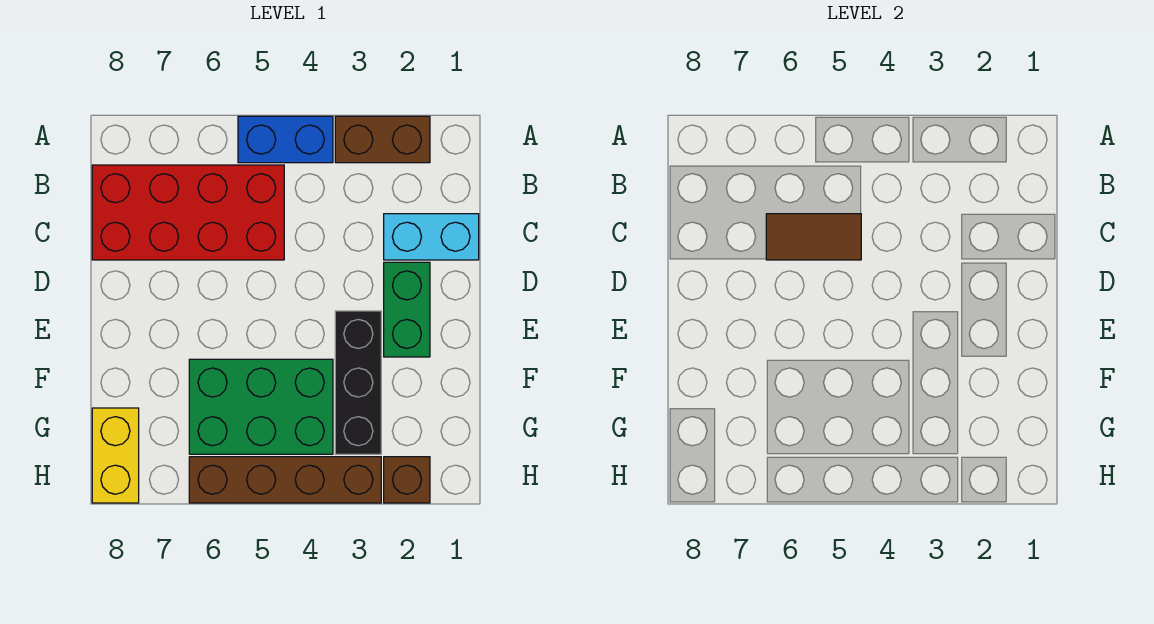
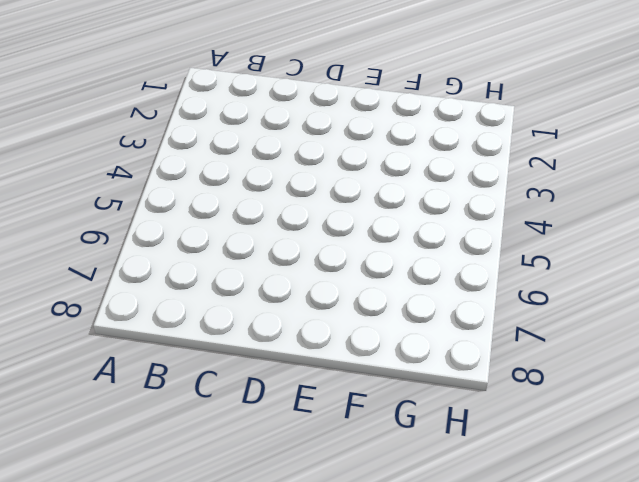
none -> brown brick A2:A3 level 1
none -> blue brick A4:A5 level 1

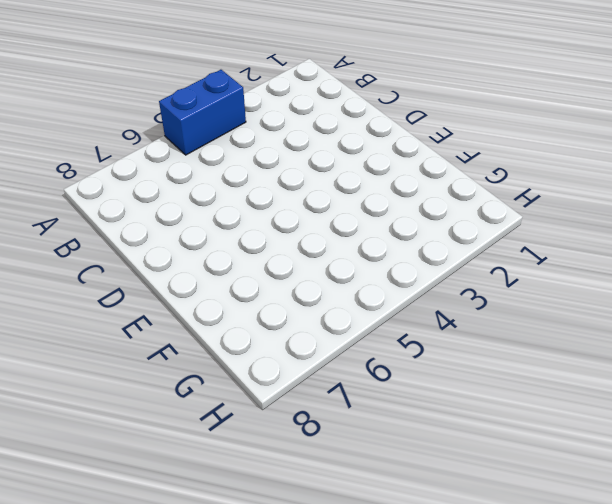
none -> brown brick A2:A3 level 1
none -> red brick B5:C8 level 1

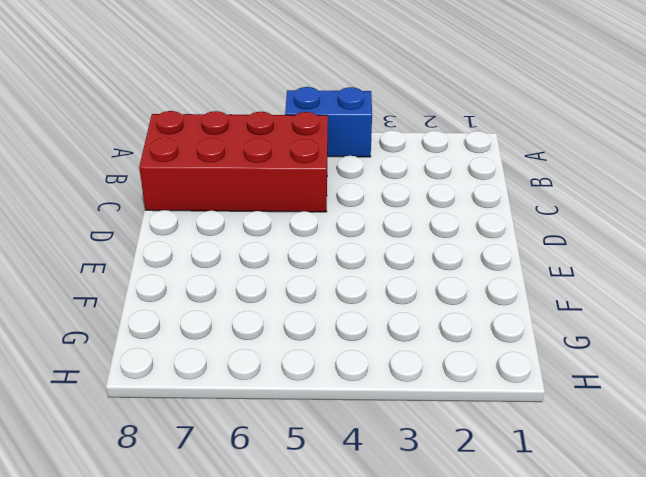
none -> brown brick A2:A3 level 1
none -> cyan brick C1:C2 level 1

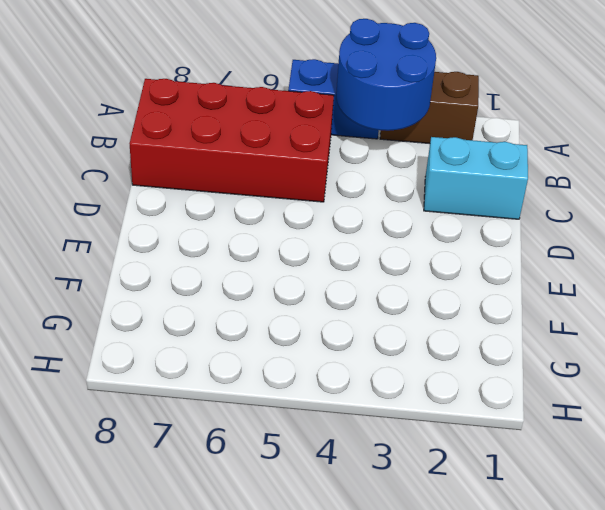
blue round brick A3:B4 level 2 -> none
none -> green brick D2:E2 level 1
none -> black brick E3:G3 level 1

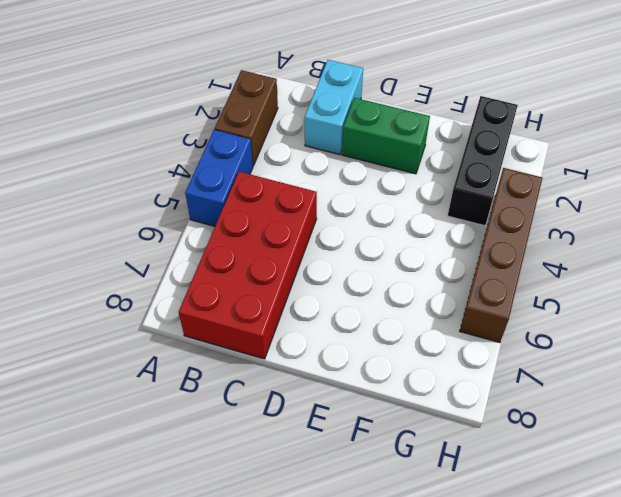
black brick G1:G3 level 1 -> black brick E3:G3 level 1
none -> green brick F4:G6 level 1
none -> yellow brick G8:H8 level 1

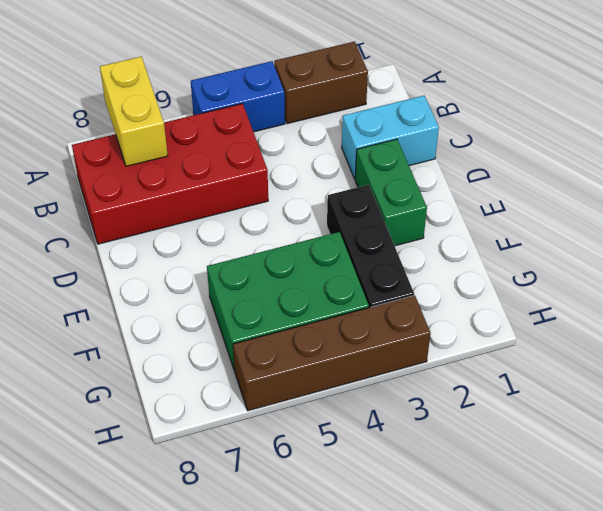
yellow brick A7:B7 level 2 -> yellow brick G8:H8 level 1
none -> brown brick H2 level 1
none -> brown tile C5:C6 level 2

